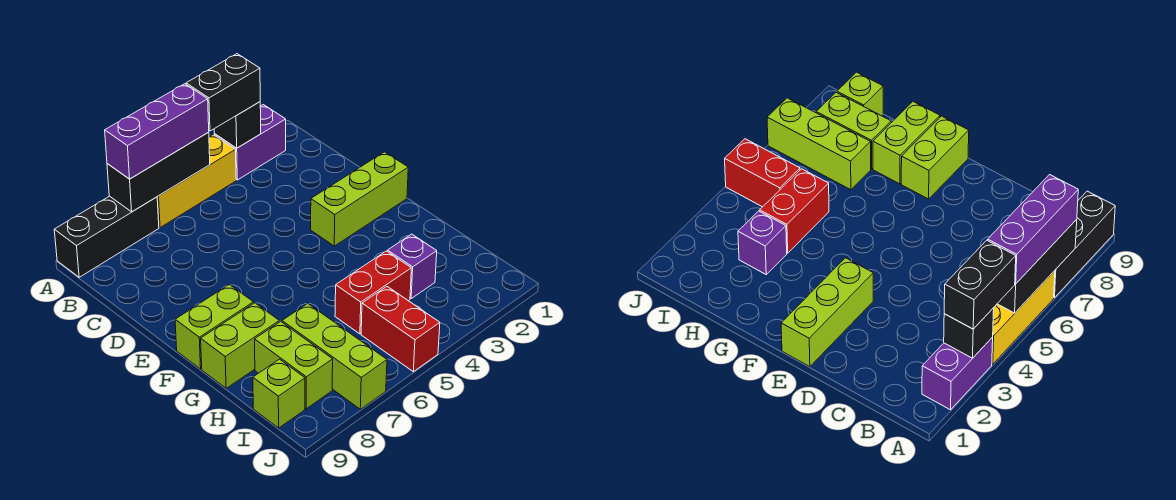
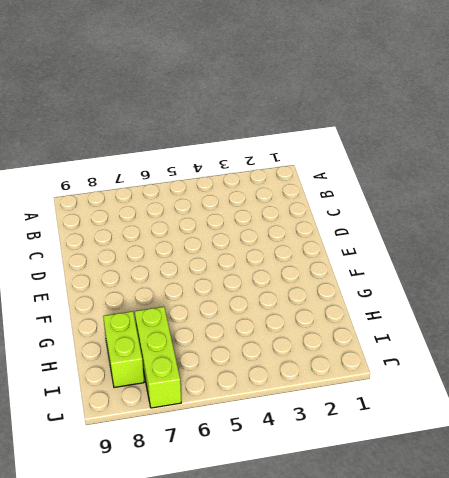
none -> purple brick A2:A3 level 1
none -> yellow brick A4:A6 level 1
none -> black brick A7:A9 level 1

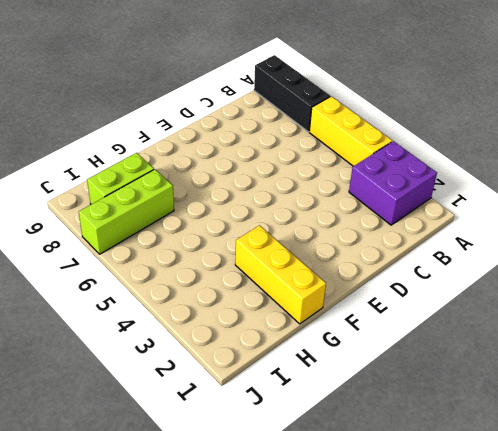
purple brick A2:B3 level 1 -> purple brick A2:A3 level 1
yellow brick G1:G3 level 1 -> none
none -> lime brick E1:E3 level 1
none -> lime brick F8:F9 level 1
none -> lime brick G8:G9 level 1

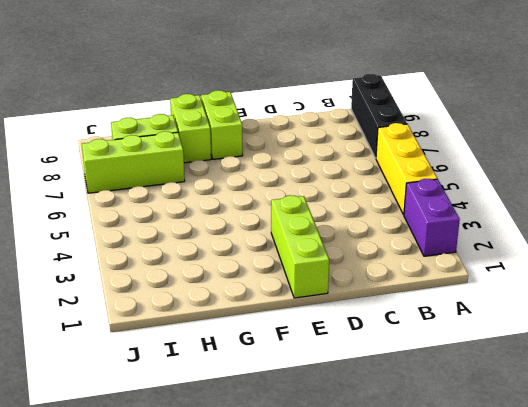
none -> purple brick H3 level 1
none -> red brick H4:H5 level 1
none -> red brick I5:J5 level 1

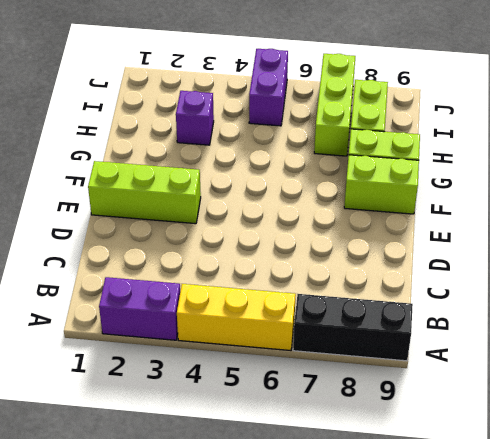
purple brick I5:J5 level 1 -> red brick I5:J5 level 1
none -> red brick H4:H5 level 1
none -> lime brick I9 level 1
none -> black brick A3 level 2

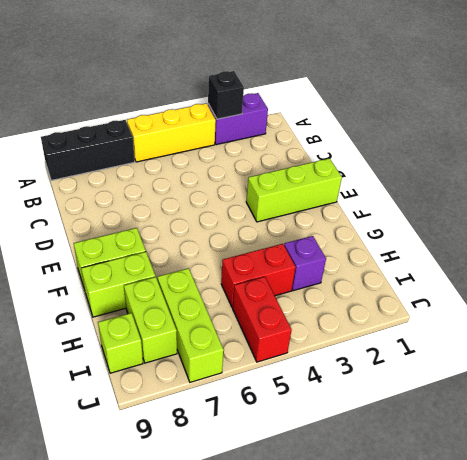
none -> black brick A5:A7 level 2
none -> black brick A3:A4 level 3
none -> purple brick A5:A7 level 3

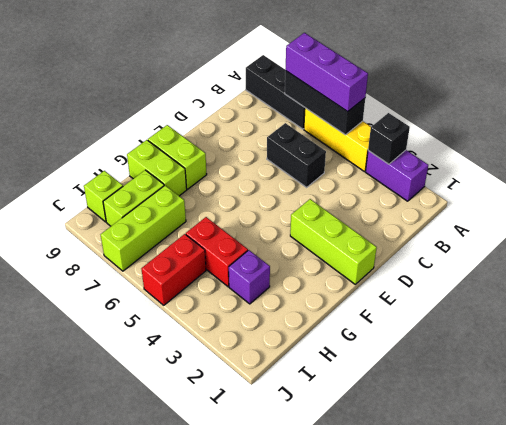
black brick C5:C6 level 1 -> black brick A3:A4 level 3

